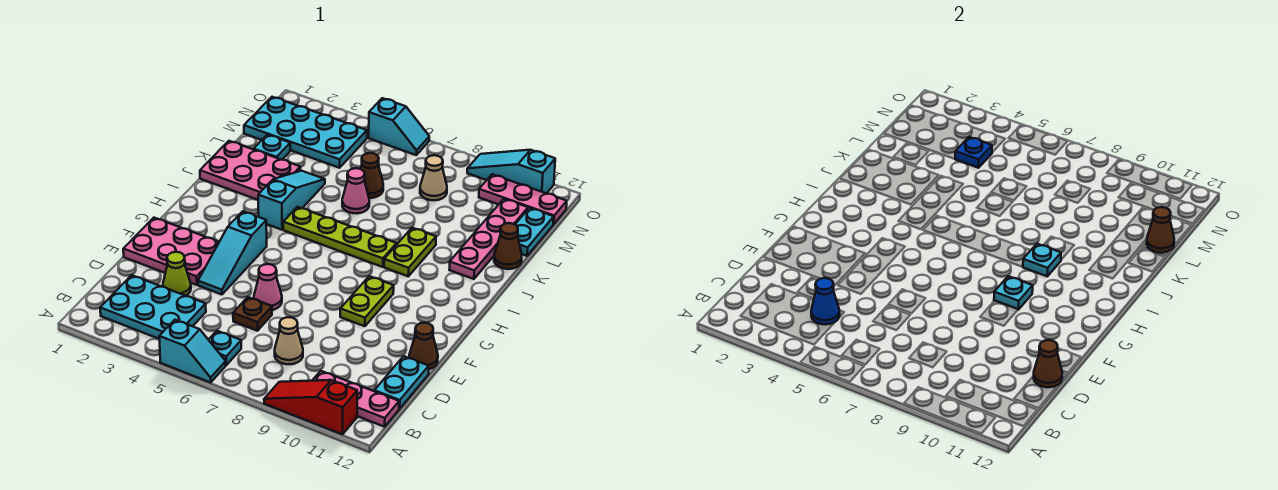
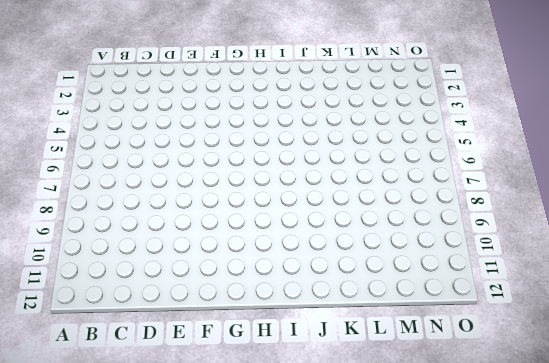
none -> cyan slope A5:A6 level 1 top 5
none -> red slope A9:A11 level 1 top 11
none -> cyan plate B2:C4 level 1
none -> cyan plate B6 level 1

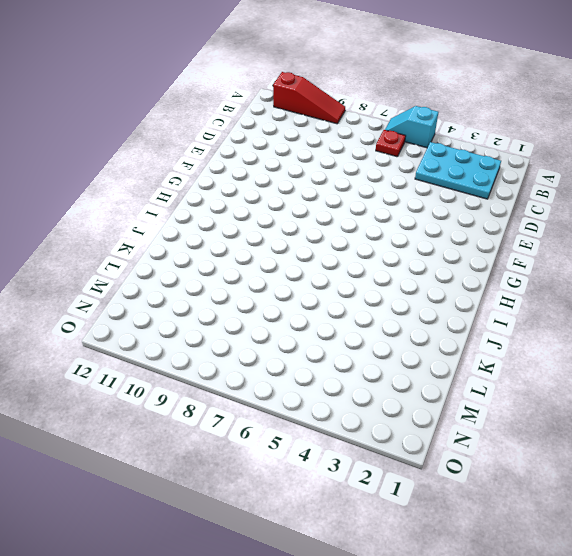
red plate B6 level 1 -> cyan plate B6 level 1
none -> pink plate B10:B12 level 1
none -> tan cone C8 level 1
none -> cyan plate C12:D12 level 1
none -> lime cone D3 level 1

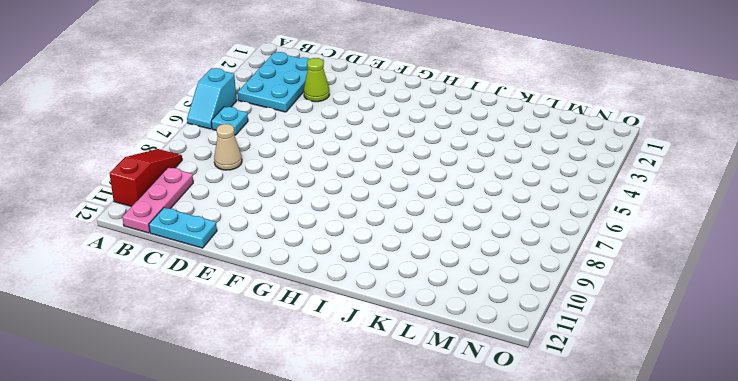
none -> brown plate D6 level 1
none -> pink plate E1:F3 level 1
none -> cyan slope E4:G4 level 1 top G
none -> pink cone E6 level 1

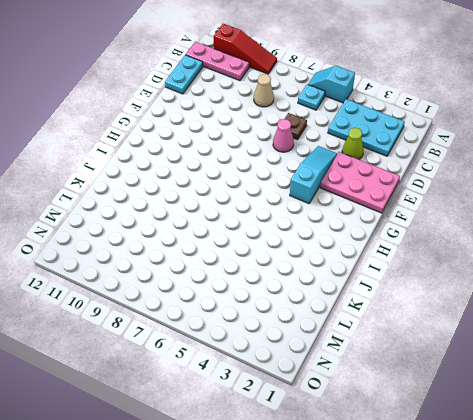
none -> brown cone E12 level 1
none -> lime plate F9:G9 level 1
none -> cyan slope I4:K4 level 1 top I
none -> lime plate I5:I8 level 1

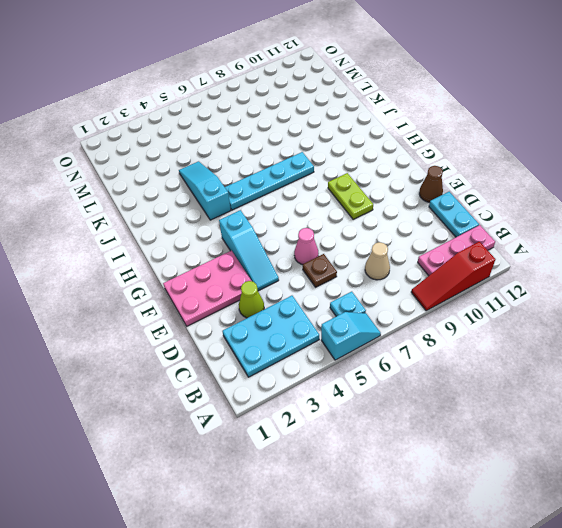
cyan plate I5:I8 level 1 -> lime plate I5:I8 level 1
none -> lime plate I9:J9 level 1
none -> pink plate J1:K3 level 1
none -> pink plate J11:M11 level 1
none -> pink cone K6 level 1

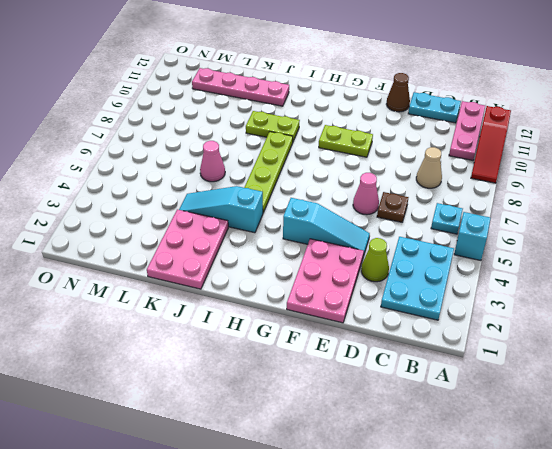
none -> brown cone K12 level 1
none -> cyan plate L2 level 1
none -> brown cone L6 level 1
none -> cyan plate L12:M12 level 1

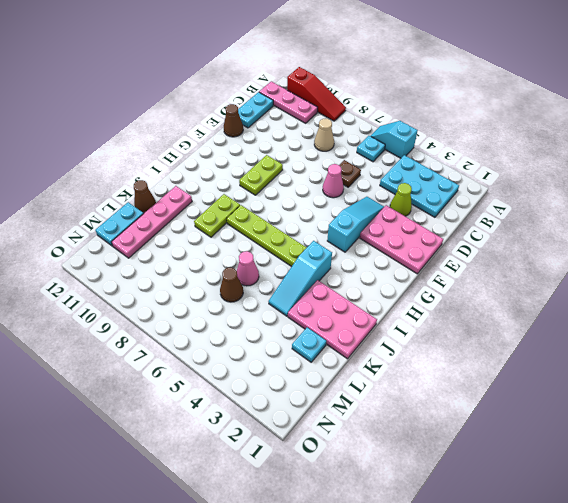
none -> cyan plate M1:N4 level 1
none -> tan cone M8 level 1
none -> pink plate N10:N12 level 1
none -> cyan slope O5:O6 level 1 top 5

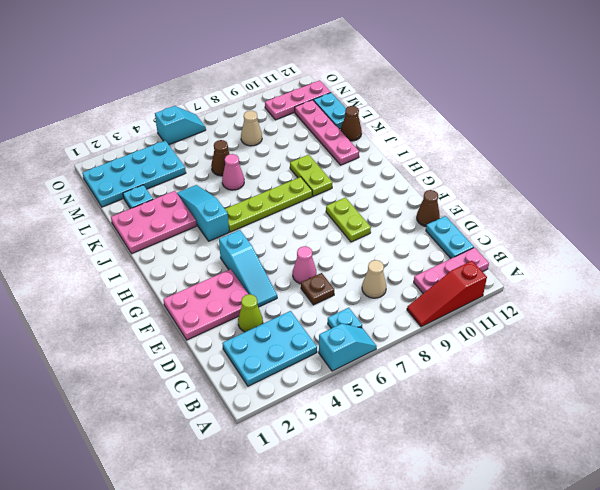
none -> cyan slope O9:O11 level 1 top 11
none -> blue cone C4 level 2
none -> brown cone D12 level 2
none -> cyan plate G9 level 2

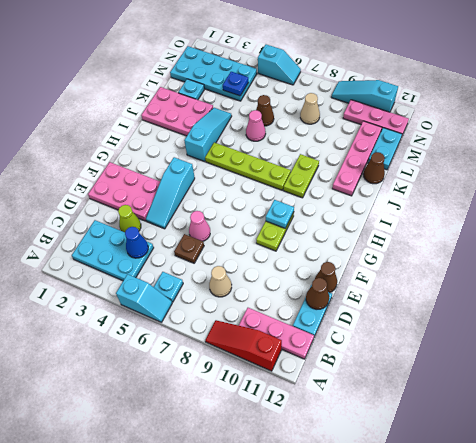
none -> cyan plate I9 level 2
none -> brown cone L12 level 2

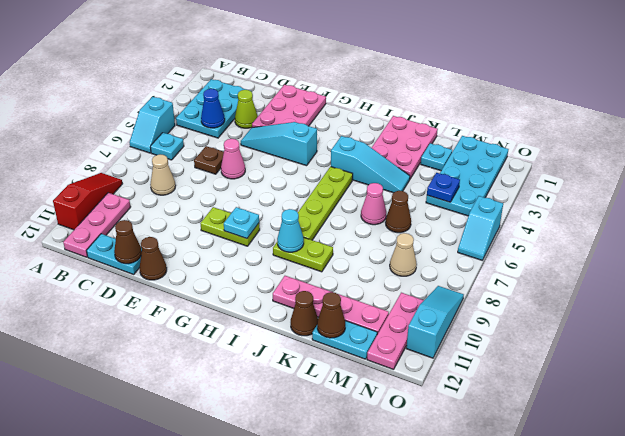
cyan cone I9 level 2 -> cyan plate I9 level 2

